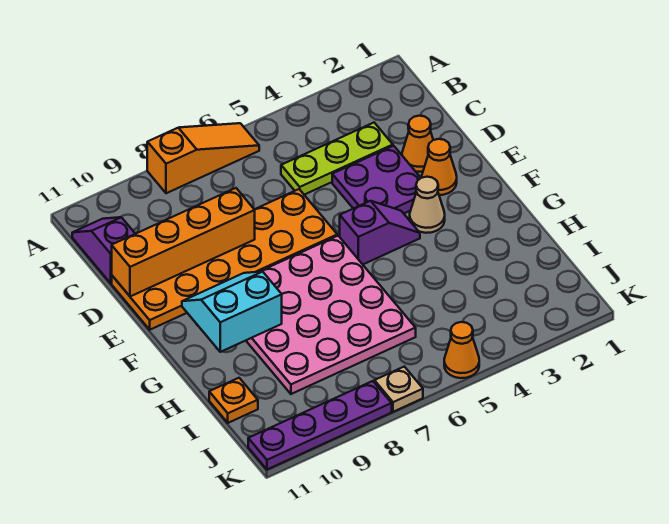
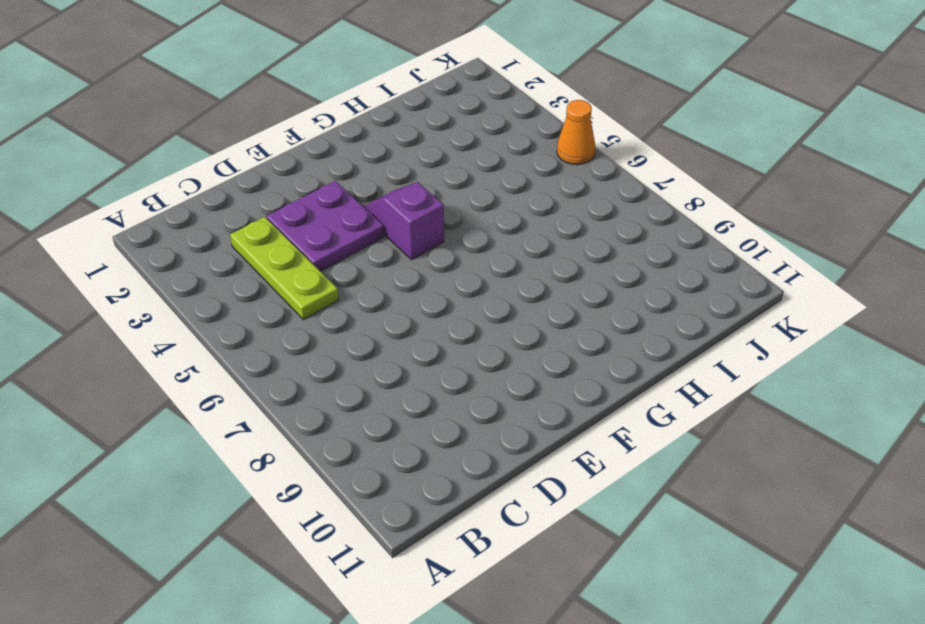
none -> orange slope A6:A8 level 1 top 8
none -> purple slope B11:C11 level 1 top C
none -> orange cone D2 level 1

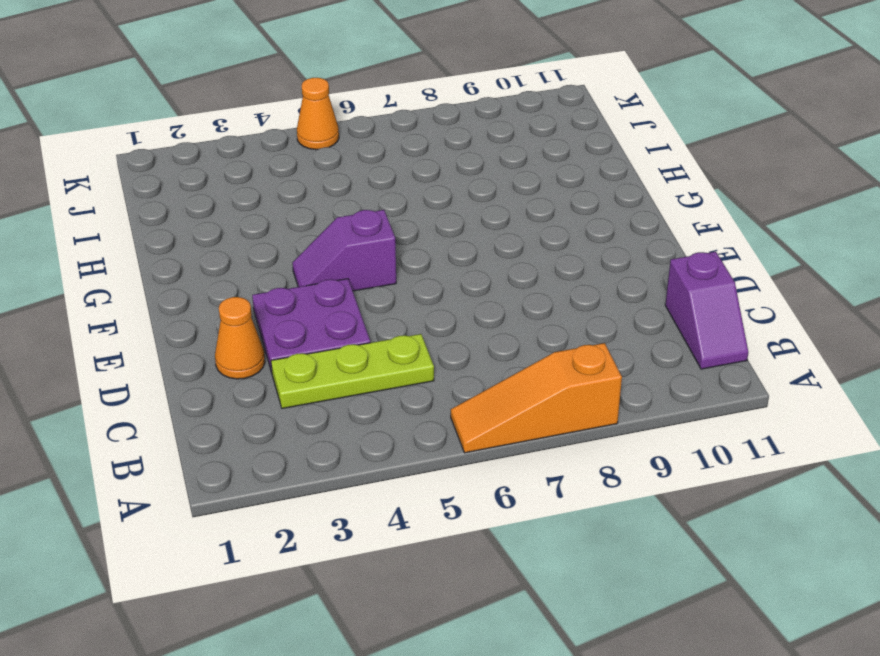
none -> orange plate D6:E11 level 1
none -> orange cone E2 level 1
none -> tan cone F3 level 1

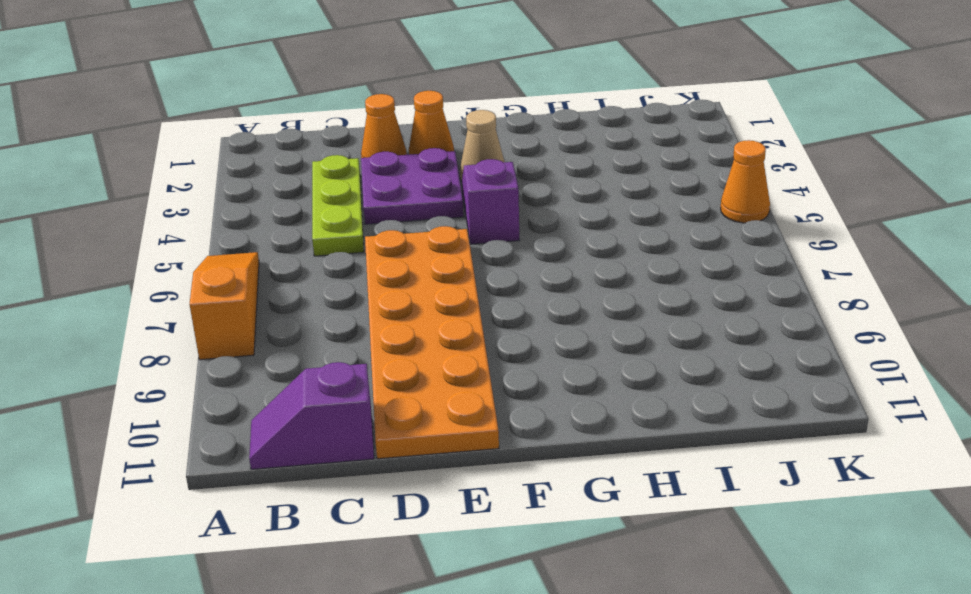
none -> pink plate F6:I9 level 1
none -> orange plate I11 level 1
none -> tan plate K7 level 1

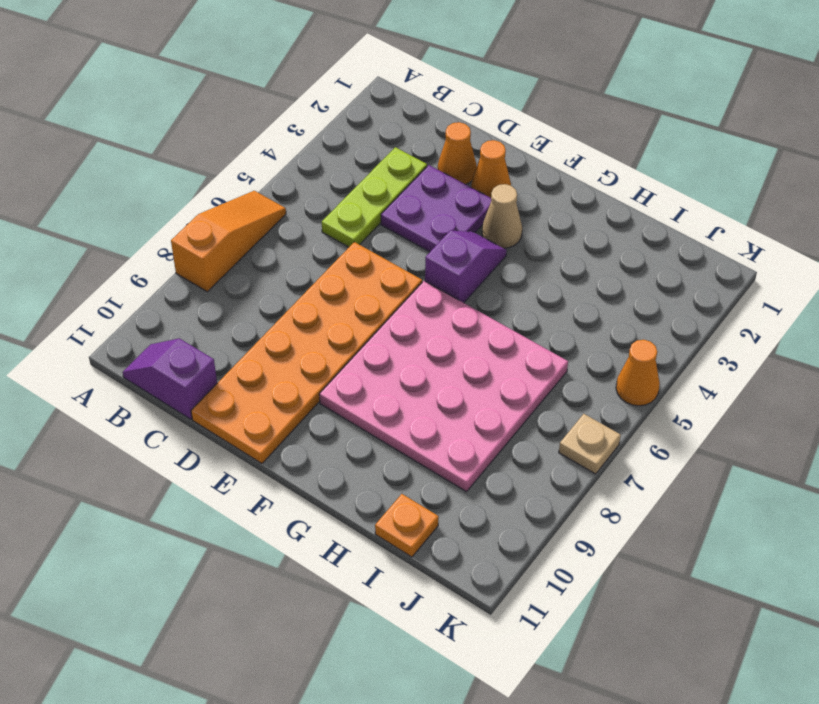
none -> purple plate K8:K11 level 1
none -> orange brick D8:D11 level 2
none -> cyan slope F9:G10 level 2 top G

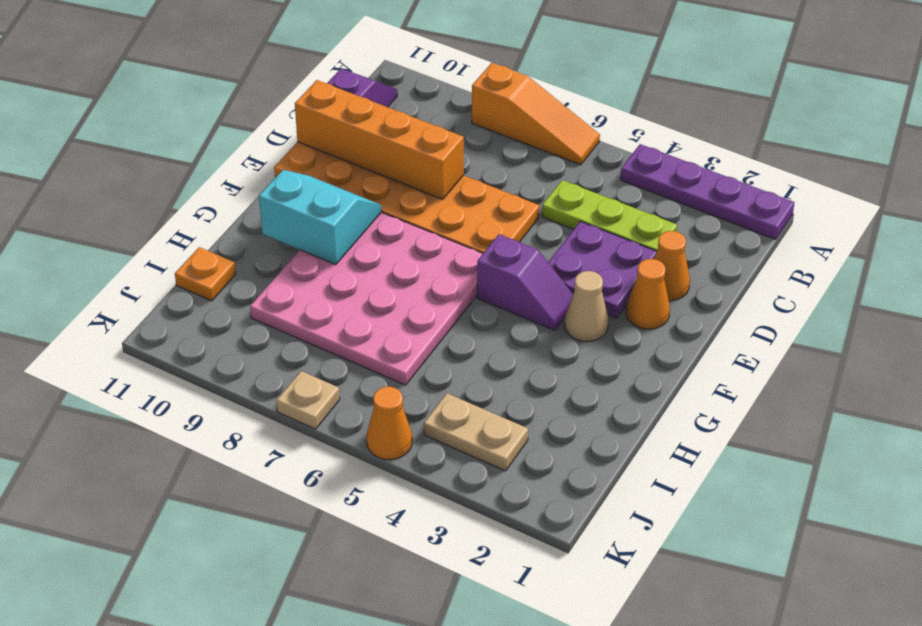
purple plate A1:A4 level 1 -> purple plate K8:K11 level 1
tan plate J3:J4 level 1 -> none

